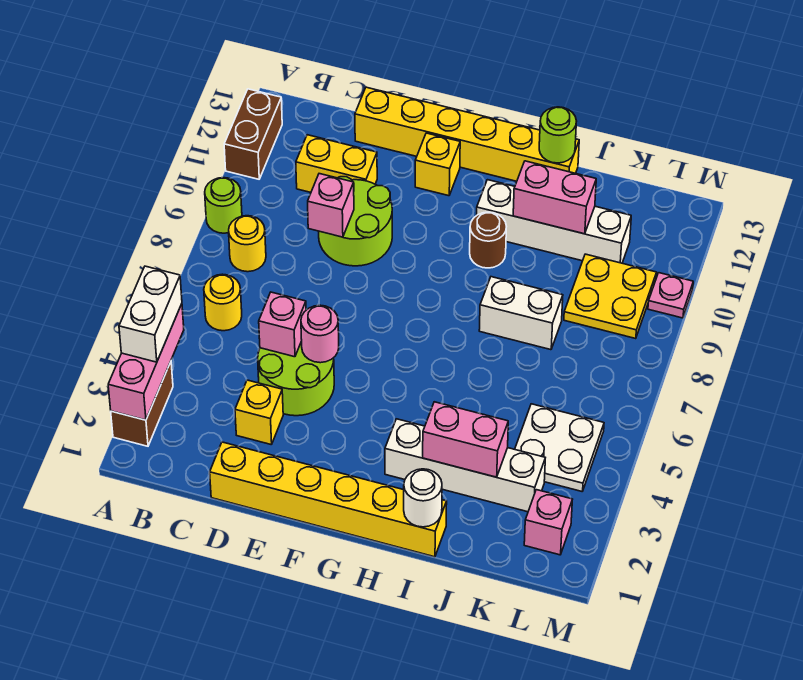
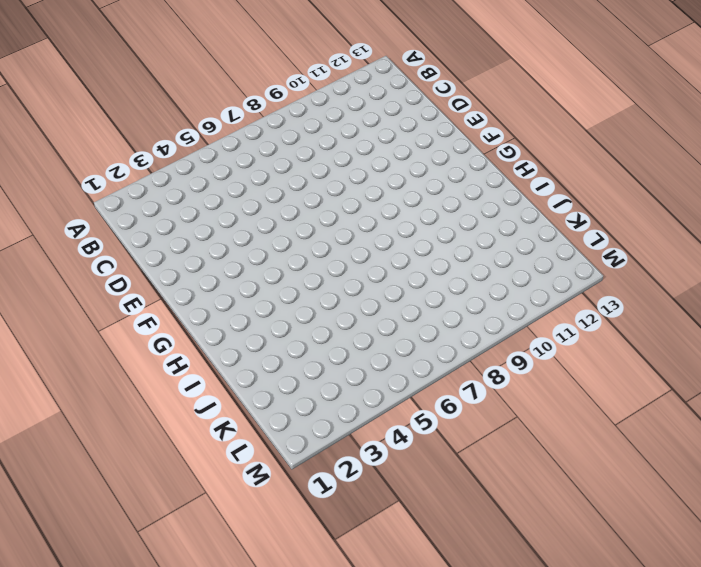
none -> brown brick A2:A3 level 1
none -> lime round brick A9 level 1
none -> brown brick A11:A12 level 1

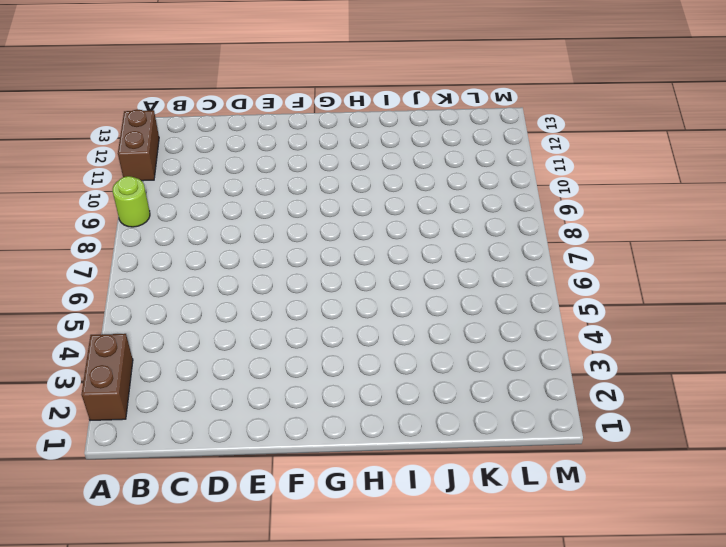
none -> yellow round brick B6 level 1
none -> yellow round brick B8 level 1
none -> yellow brick C11:D11 level 1

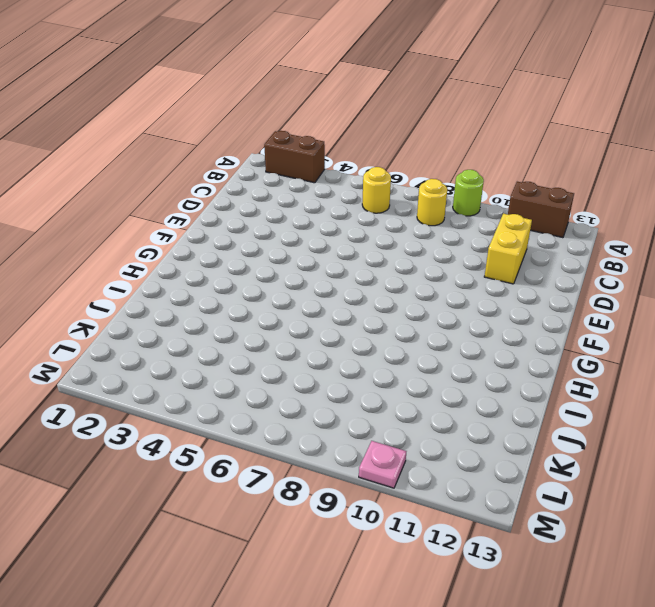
none -> yellow brick D1:I1 level 1
none -> yellow brick D3 level 1
none -> lime round brick D4:E5 level 1

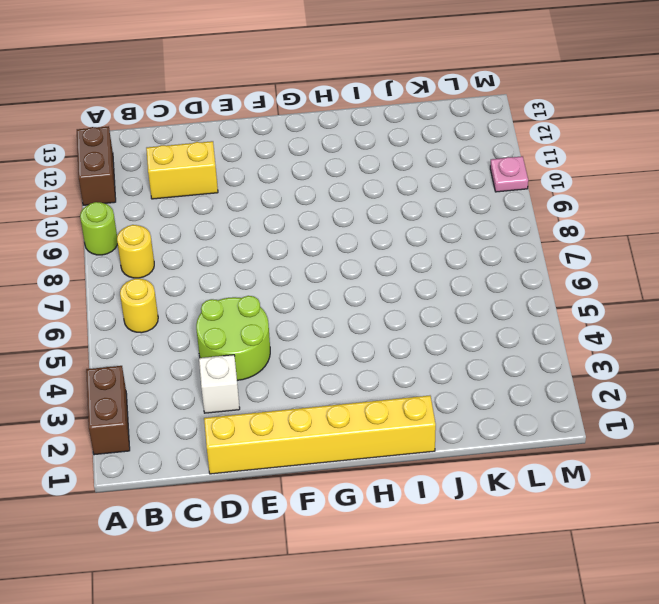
white brick D3 level 1 -> yellow brick D3 level 1
none -> lime round brick D9:E10 level 1
none -> yellow brick D13:I13 level 1
none -> yellow brick F12 level 1

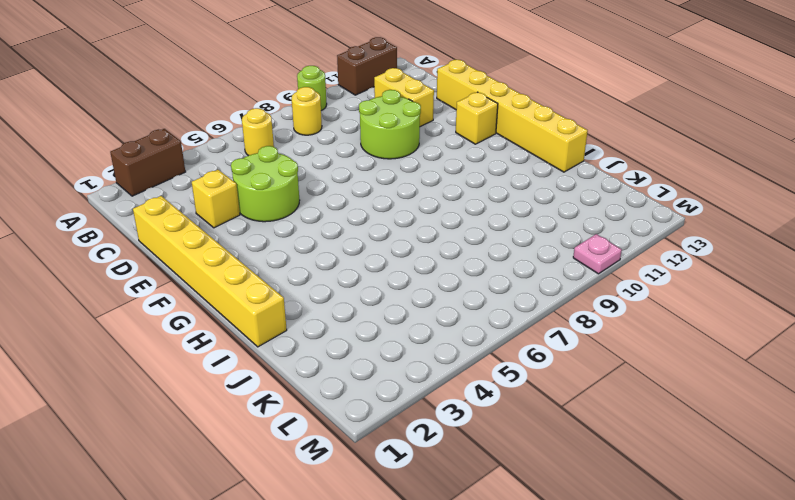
none -> white brick H3:K3 level 1
none -> brown round brick H10 level 1
none -> white brick H11:K11 level 1

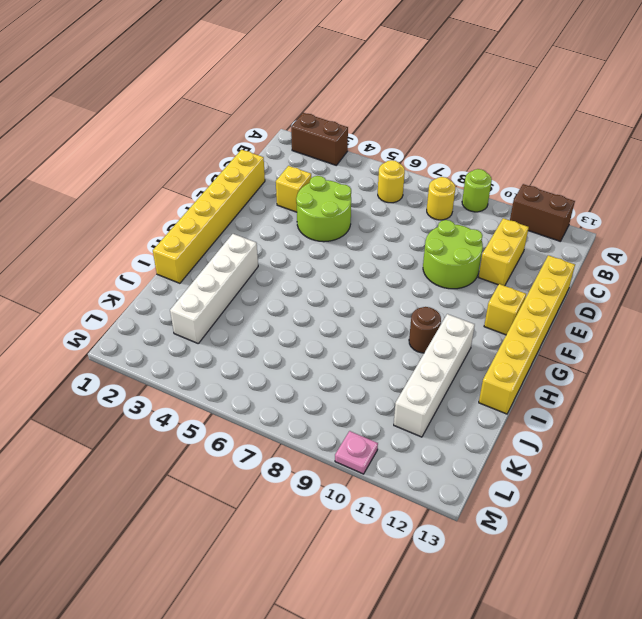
none -> white brick I8:J8 level 1
none -> white plate K4:L5 level 1
none -> yellow plate K9:L10 level 1

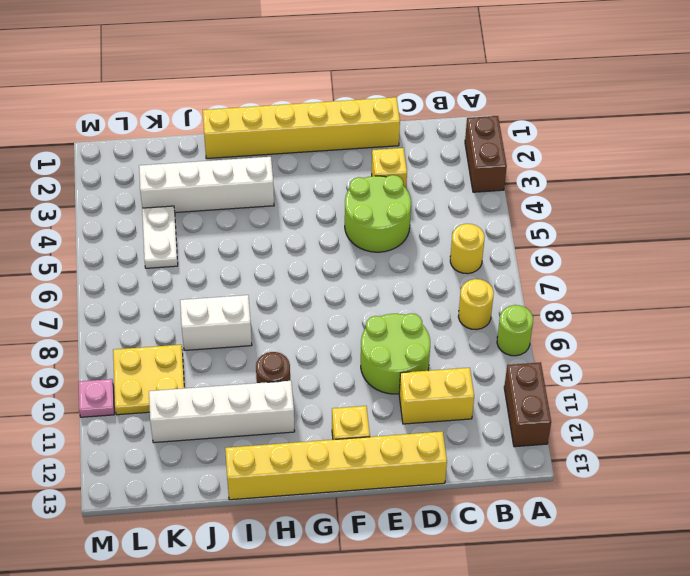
white plate K4:K5 level 1 -> white plate K4:L5 level 1
none -> pink brick L2 level 1
none -> pink brick A2:A4 level 2
none -> pink brick D5 level 2

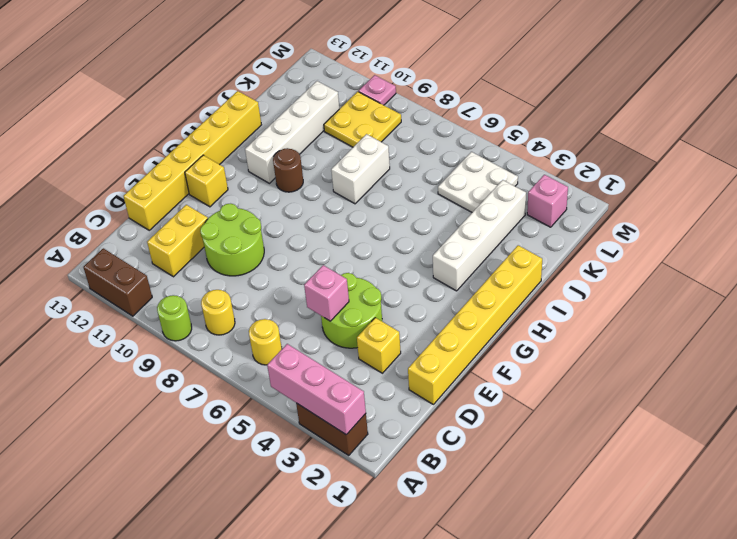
none -> pink brick D9 level 2
none -> pink round brick E5 level 2
none -> white round brick I1 level 2

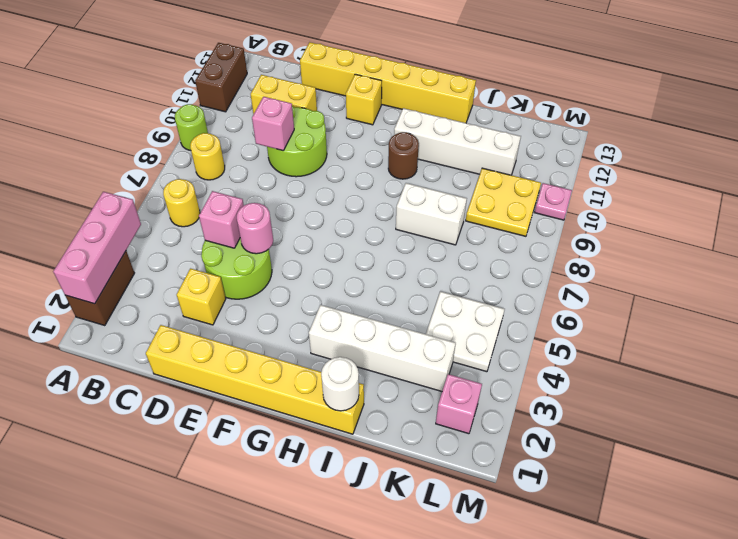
none -> pink brick I3:J3 level 2
none -> pink brick I11:J11 level 2
none -> lime round brick I13 level 2

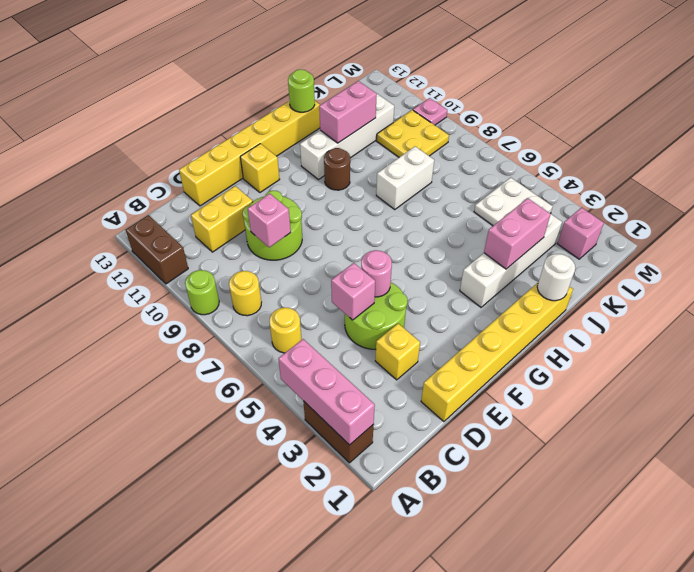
none -> white brick A3:A4 level 3

